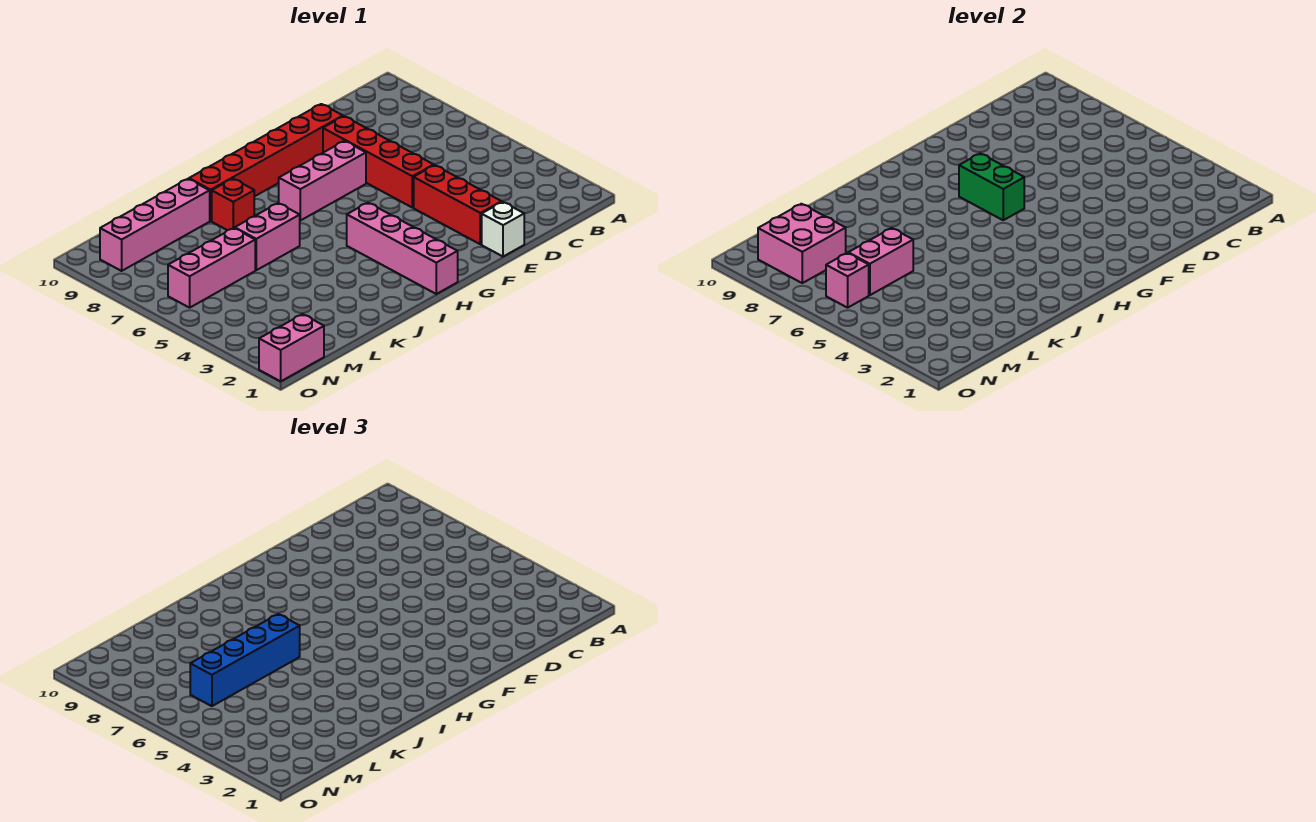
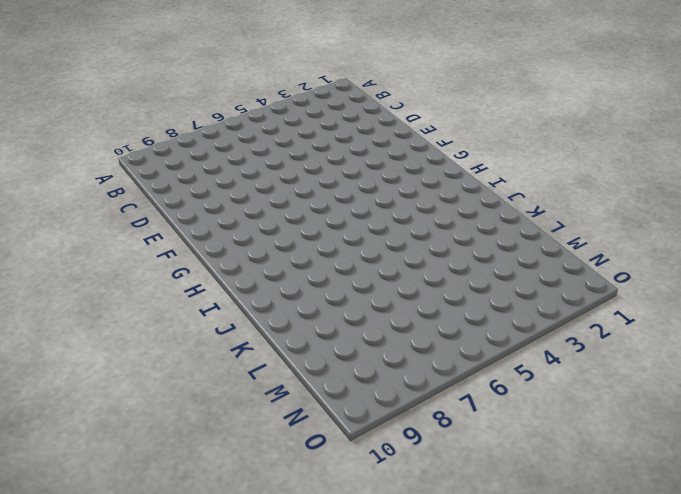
none -> white brick E1 level 1
none -> red brick E2:E4 level 1
none -> red brick E5:E8 level 1

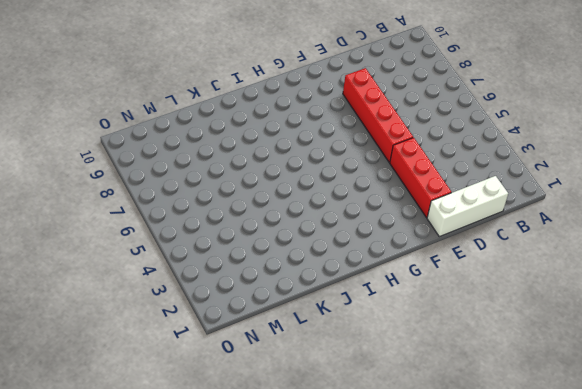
white brick C1:E1 level 1 -> white brick E1 level 1
none -> red brick E9:J9 level 1
none -> pink brick F7:H7 level 1
none -> pink brick H1:H4 level 1

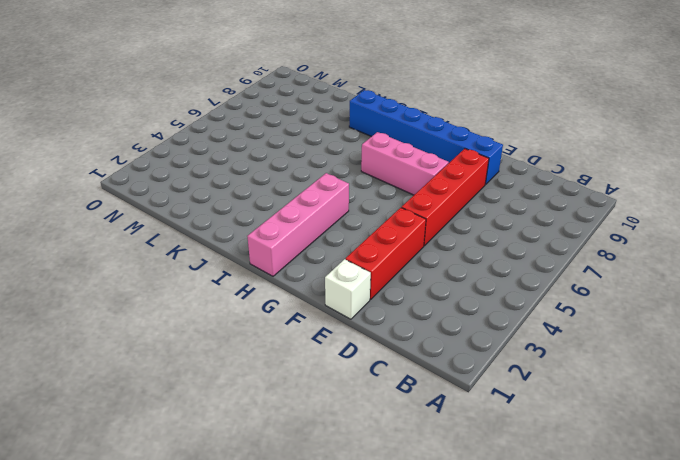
blue brick E9:J9 level 1 -> red brick E9:J9 level 1
none -> pink brick J6:K6 level 1
none -> red brick J8 level 1
none -> pink brick K9:N9 level 1

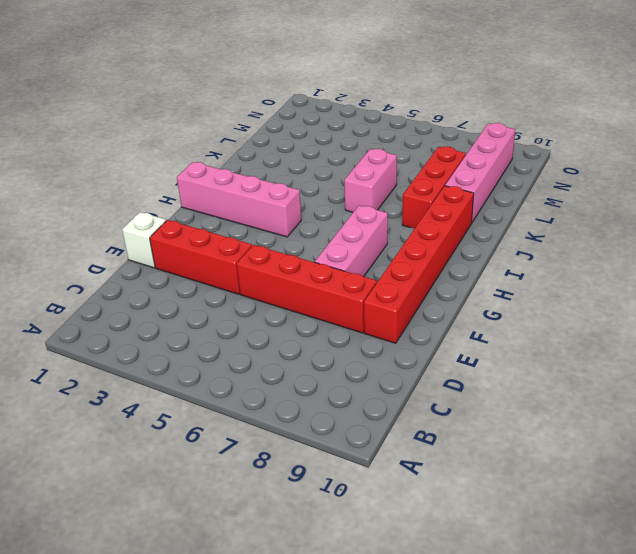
red brick J8:L8 level 1 -> red brick J8 level 1
none -> pink brick L6:N6 level 1
none -> pink brick N1:O1 level 1
none -> green brick G6:G7 level 2

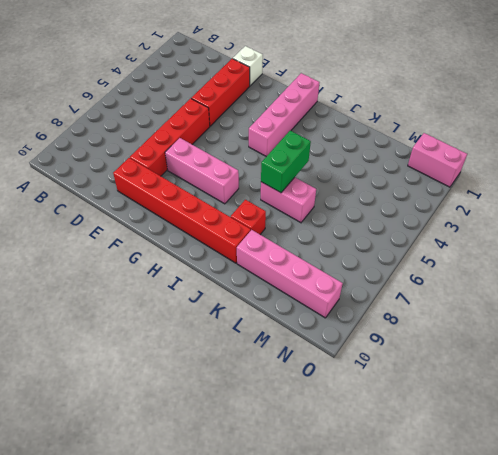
green brick J5:J6 level 2 -> green brick G6:G7 level 2
none -> pink brick L6:N6 level 1
none -> pink brick L6:M6 level 2
none -> pink brick M8:N9 level 2

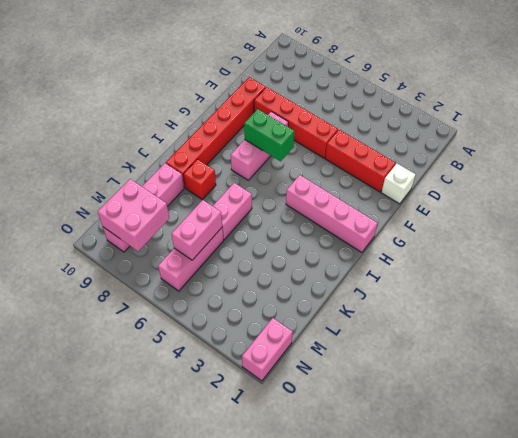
none -> pink brick N6 level 2
none -> blue brick J6:M6 level 3

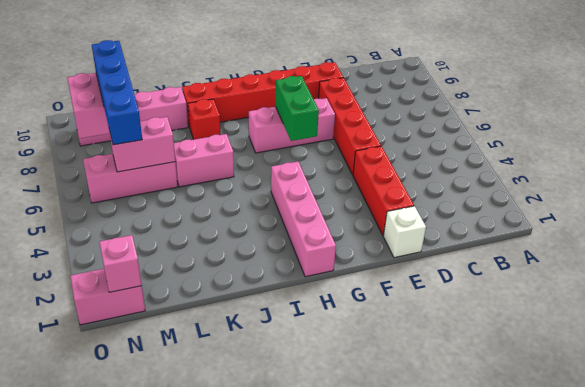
blue brick M6:M9 level 3 -> blue brick J6:M6 level 3
pink brick N1 level 2 -> pink brick N6 level 2

